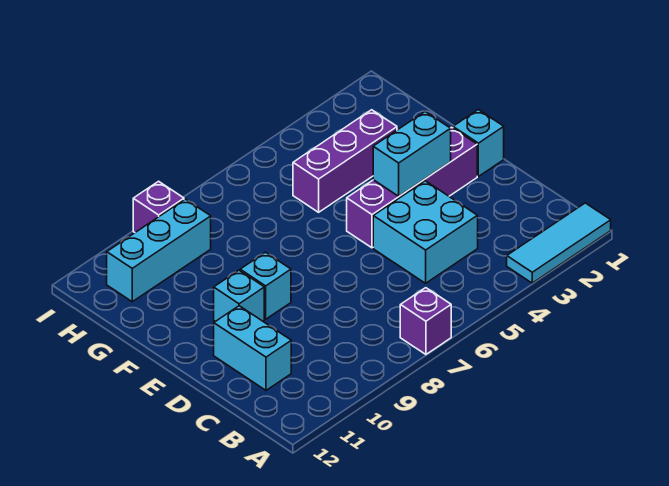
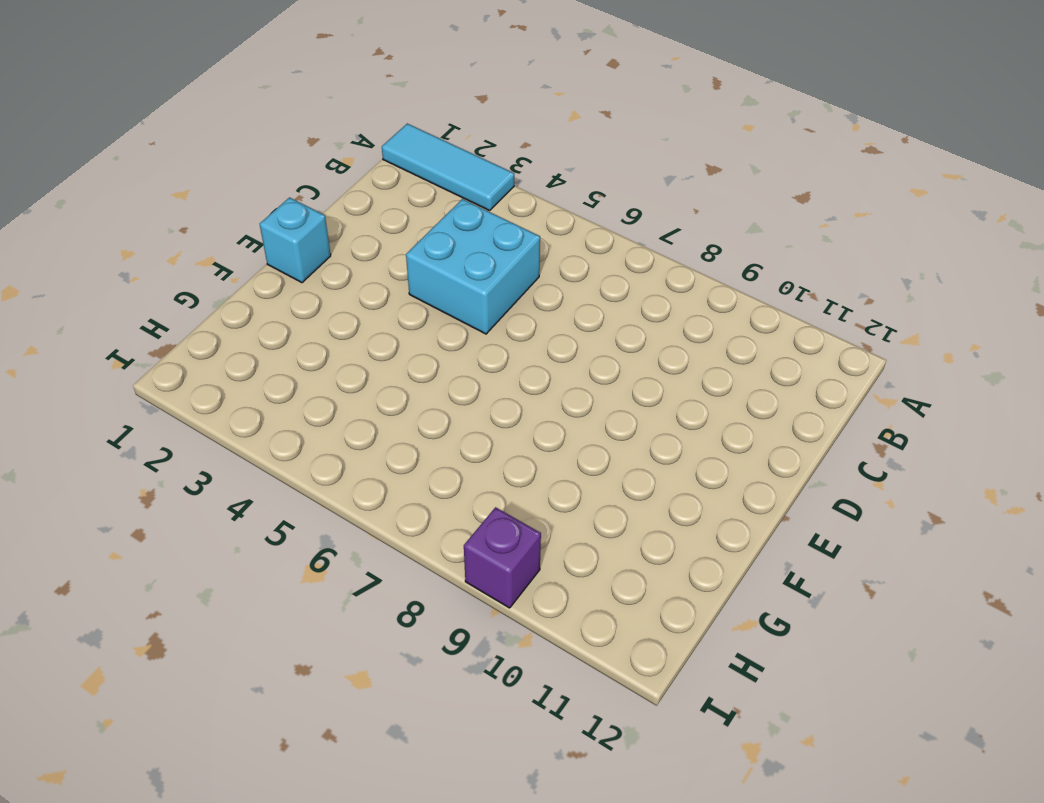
none -> purple brick A7 level 1
none -> cyan brick C11:D11 level 1
none -> purple brick E2:E5 level 1

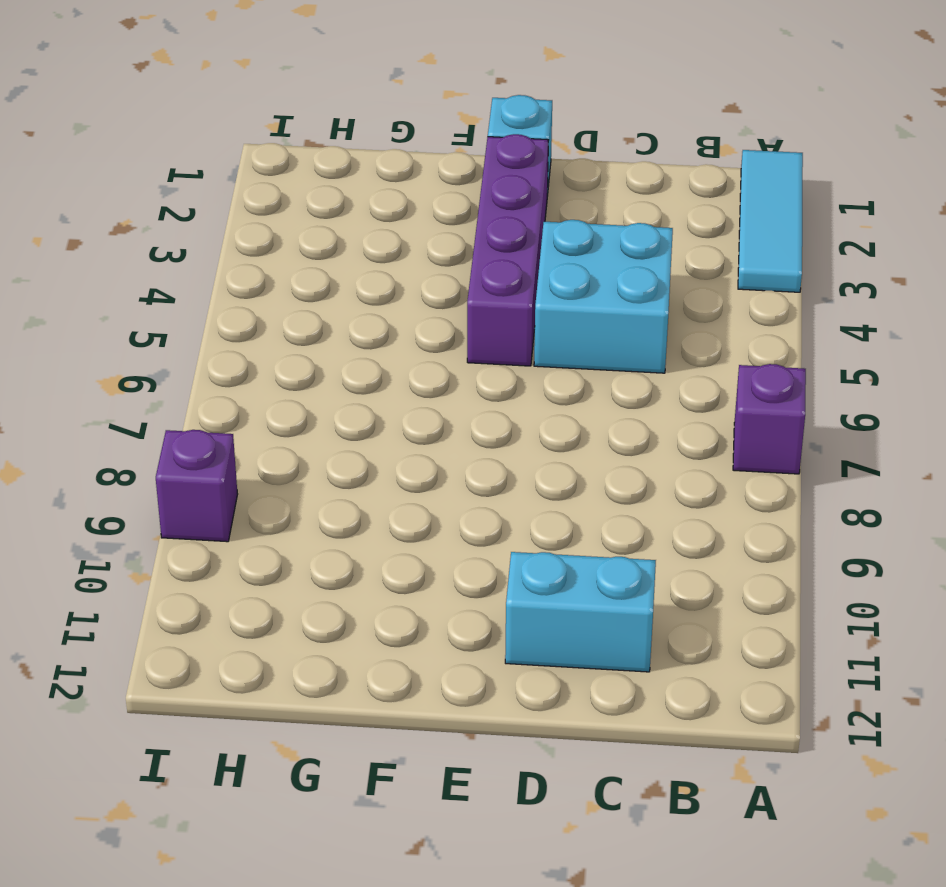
none -> cyan brick E9 level 1
none -> cyan brick E10 level 1
none -> purple brick G3:G5 level 1

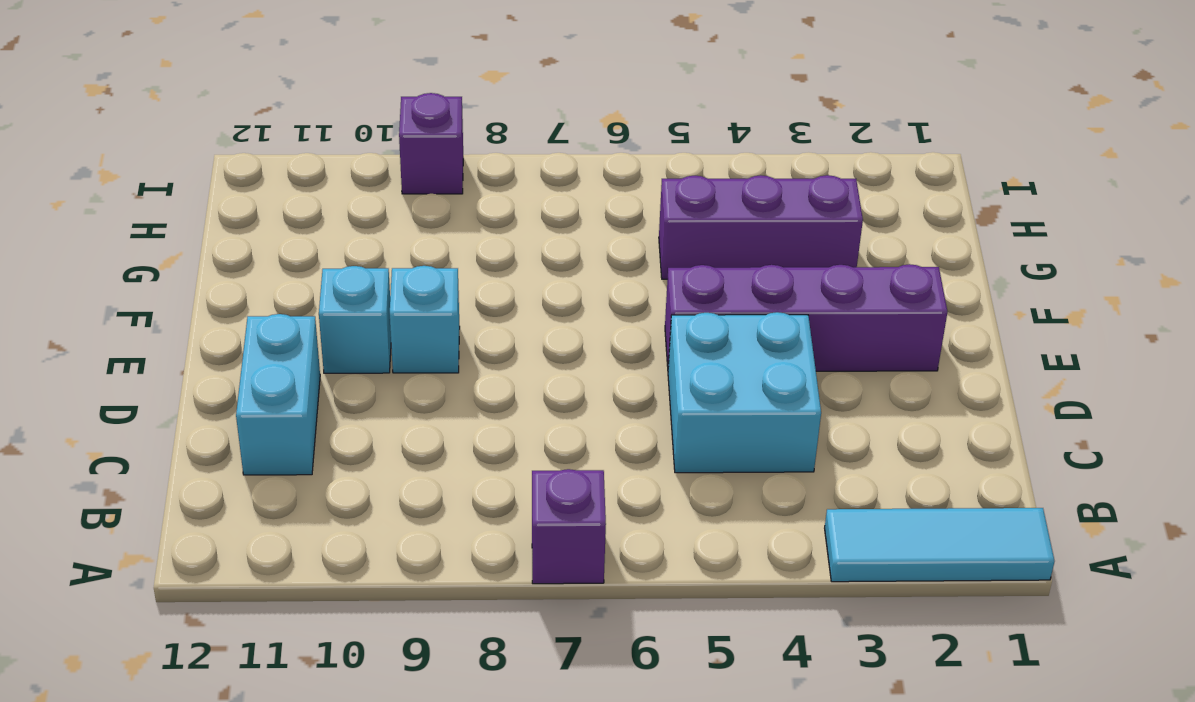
none -> cyan brick E1 level 1
none -> cyan brick H9:H11 level 1
none -> cyan brick E3:E4 level 2

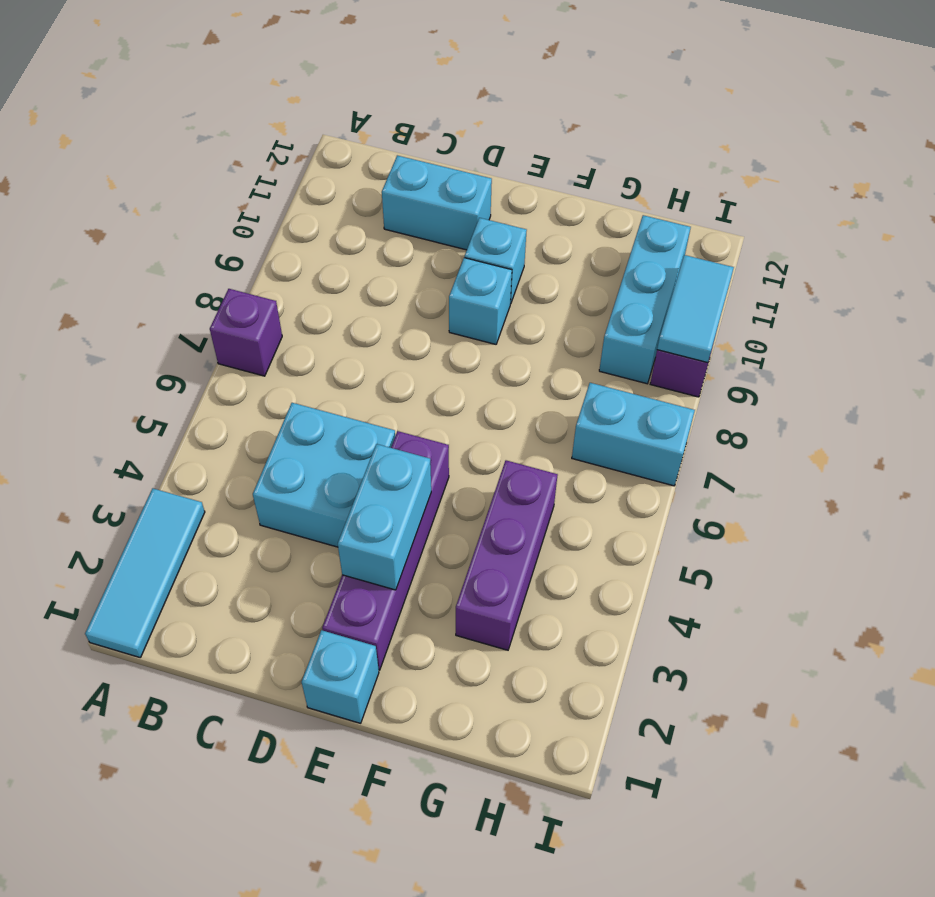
cyan brick H7:I7 level 1 -> none
cyan tile I9:I10 level 2 -> none

